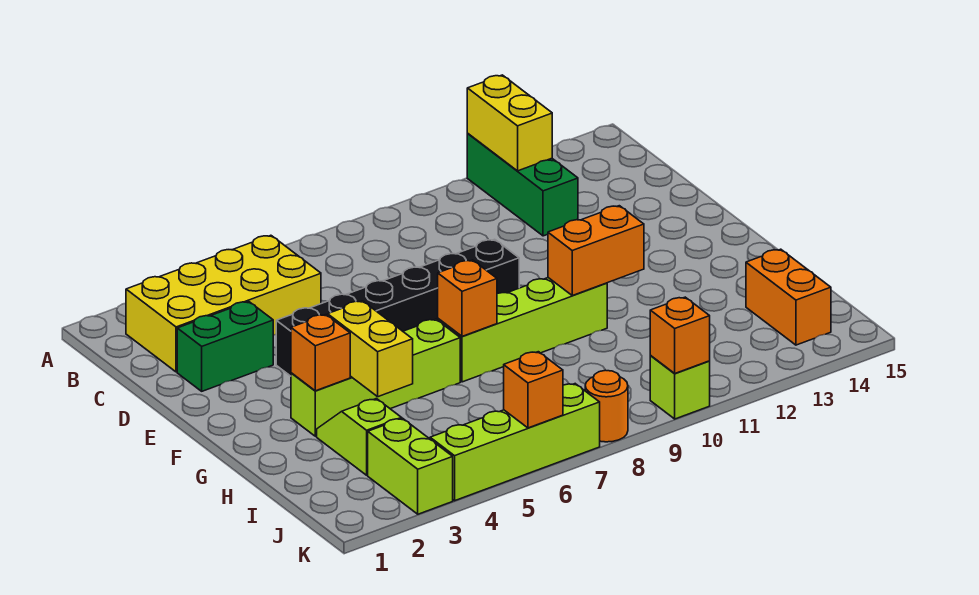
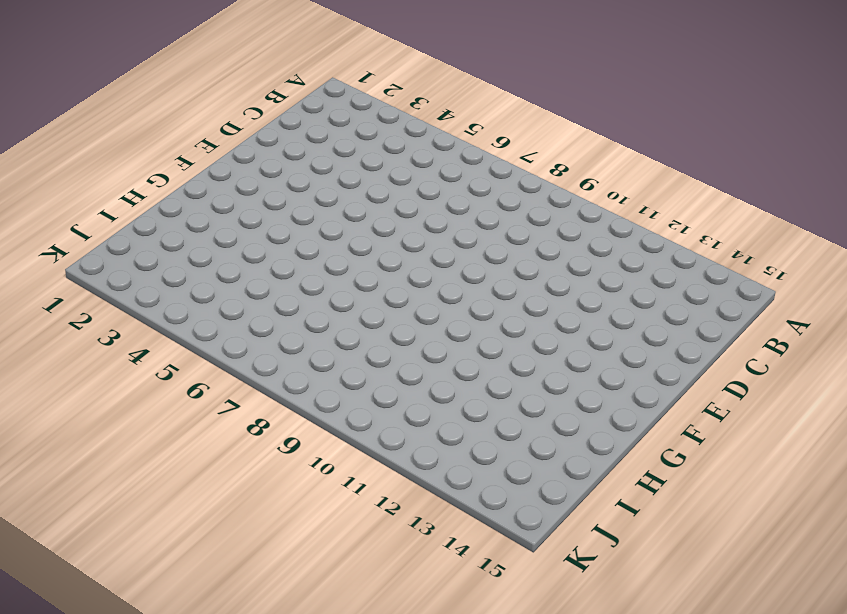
none -> green brick A12:C12 level 1
none -> yellow brick B2:C5 level 1
none -> green brick D2:D3 level 1

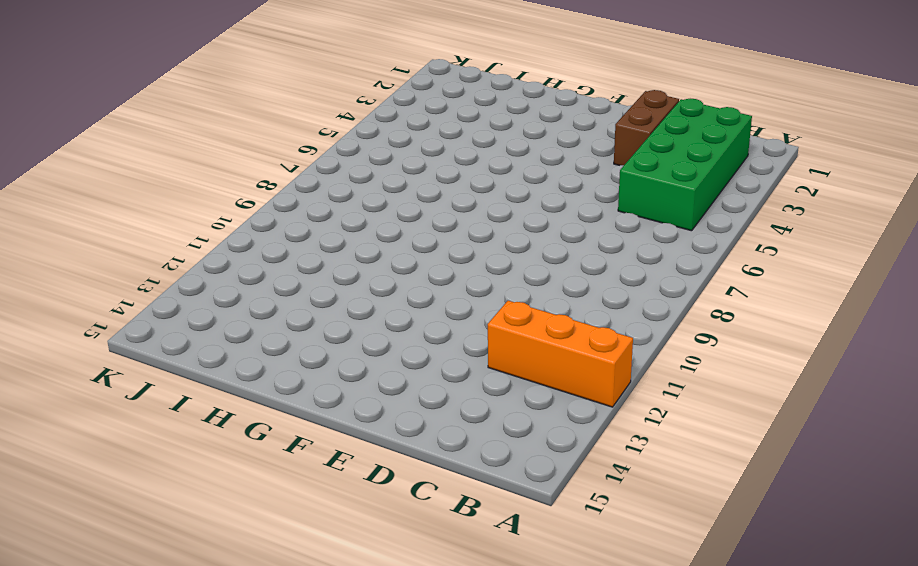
orange brick A12:C12 level 1 -> green brick A12:C12 level 1
green brick B2:C5 level 1 -> yellow brick B2:C5 level 1
brown brick D2:D3 level 1 -> green brick D2:D3 level 1
none -> black brick E4:E9 level 1
none -> lime brick G3:G6 level 1
none -> lime brick G7:G10 level 1

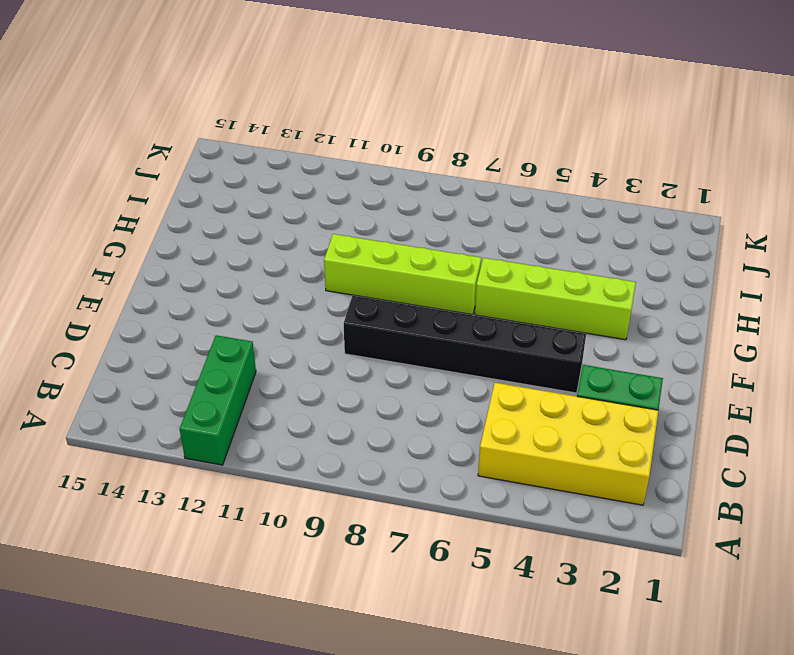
none -> lime slope H3:I3 level 1 top I
none -> orange brick I14:J14 level 1
none -> lime brick J3:K3 level 1

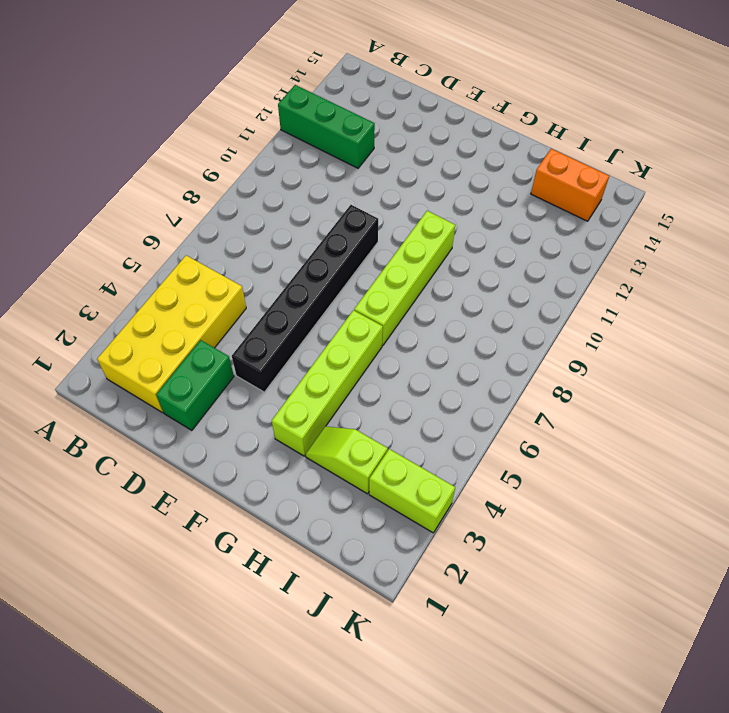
none -> lime brick K4:K7 level 1
none -> orange round brick K8 level 1
none -> lime brick K10 level 1

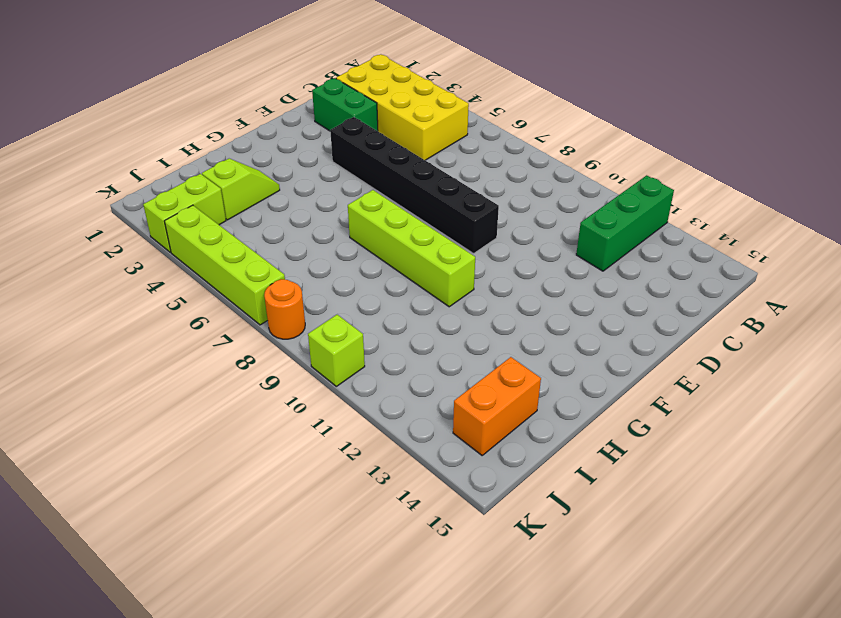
none -> lime brick G3:G6 level 1
none -> yellow brick A12:B12 level 2
none -> orange brick G3 level 2

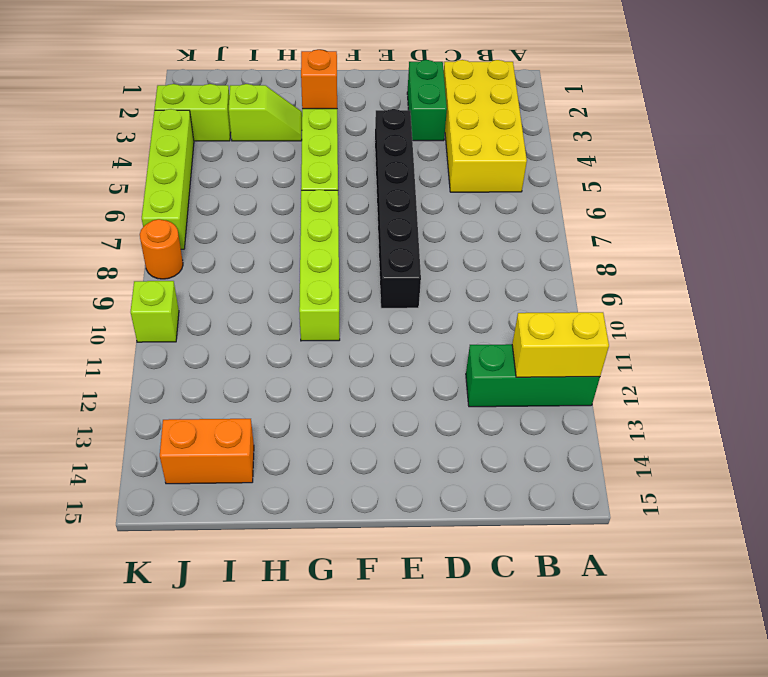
none -> yellow brick G4:H4 level 2
none -> orange brick G7 level 2
none -> orange brick G10:G11 level 2

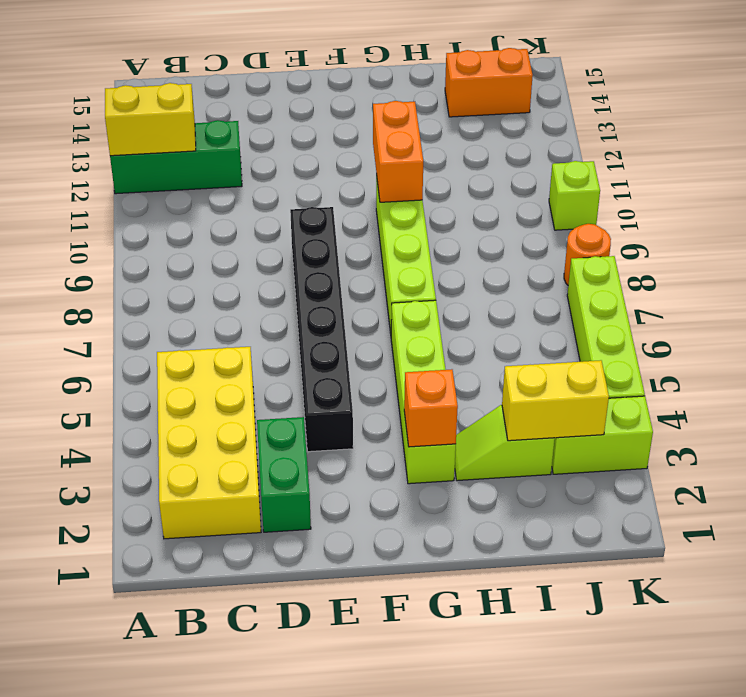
yellow brick I3:J3 level 2 -> yellow brick G4:H4 level 2
none -> orange brick G7 level 2
none -> orange brick K6 level 2
none -> orange brick K10 level 2

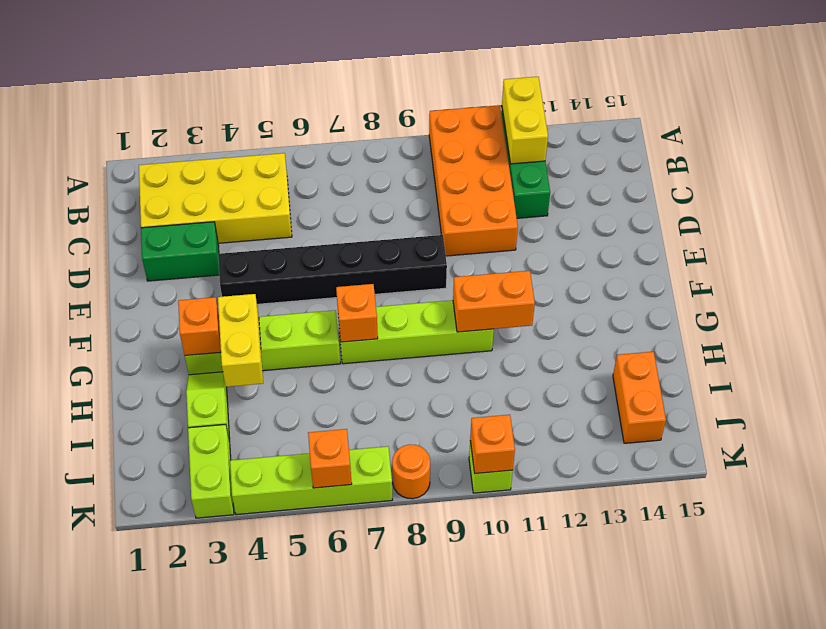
orange brick A10:D11 level 1 -> none

